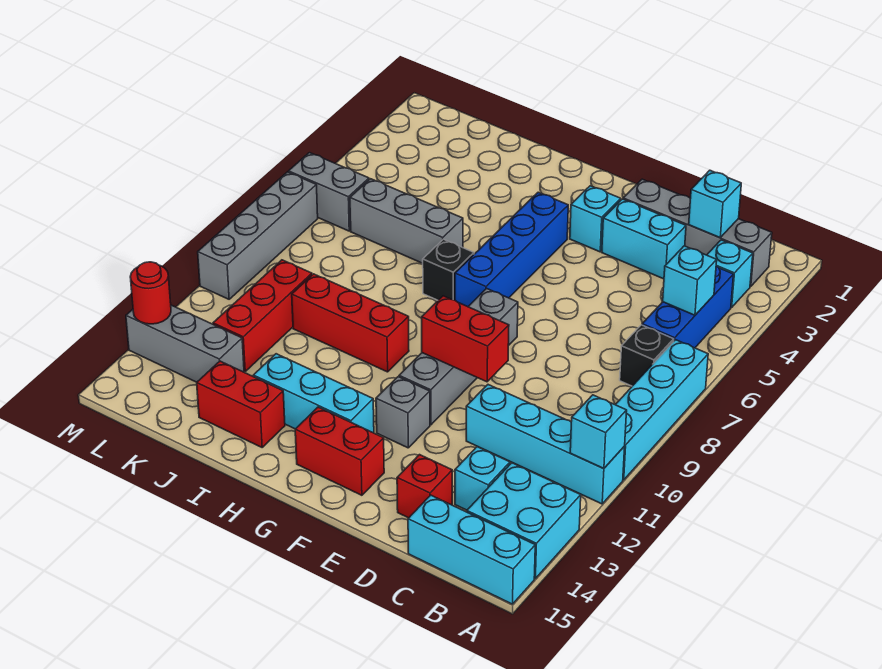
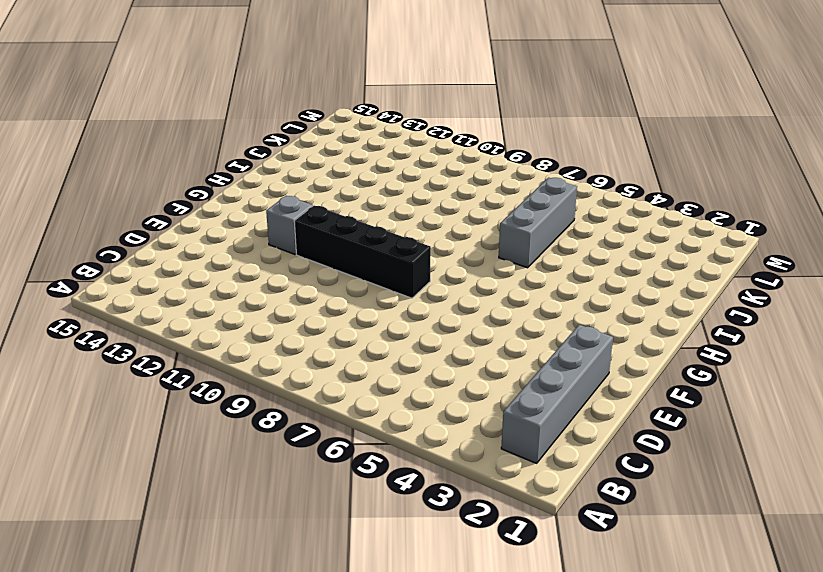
black brick F8:F11 level 1 -> grey brick F8:F11 level 1
none -> cyan brick A7:A10 level 1
none -> cyan brick A11:D11 level 1
none -> cyan brick A13:B14 level 1
none -> cyan brick A15:C15 level 1

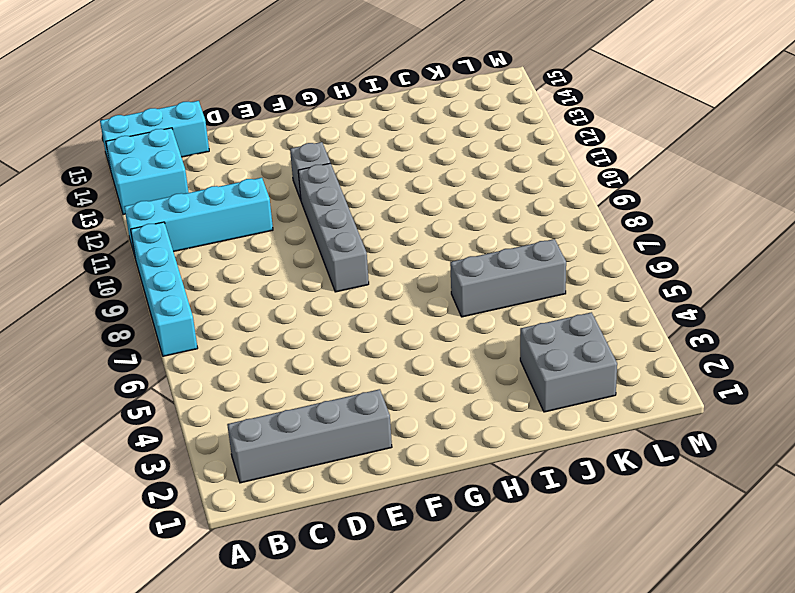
grey brick J2:K3 level 1 -> none
none -> cyan brick B3 level 1
none -> blue brick B4:B6 level 1
none -> black brick B7 level 1
none -> cyan brick C13 level 1

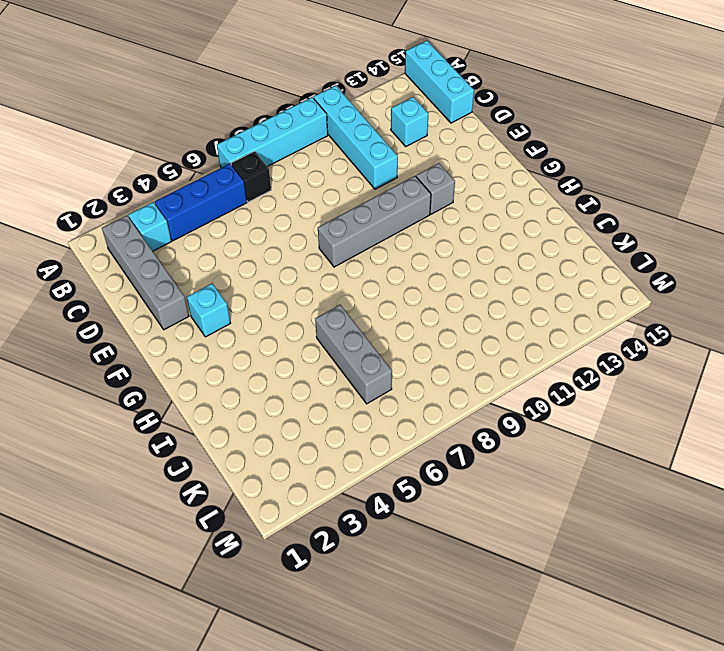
none -> cyan brick A13:B14 level 1
none -> cyan brick D3:E3 level 1
none -> red brick D14 level 1
none -> red brick F14:G14 level 1

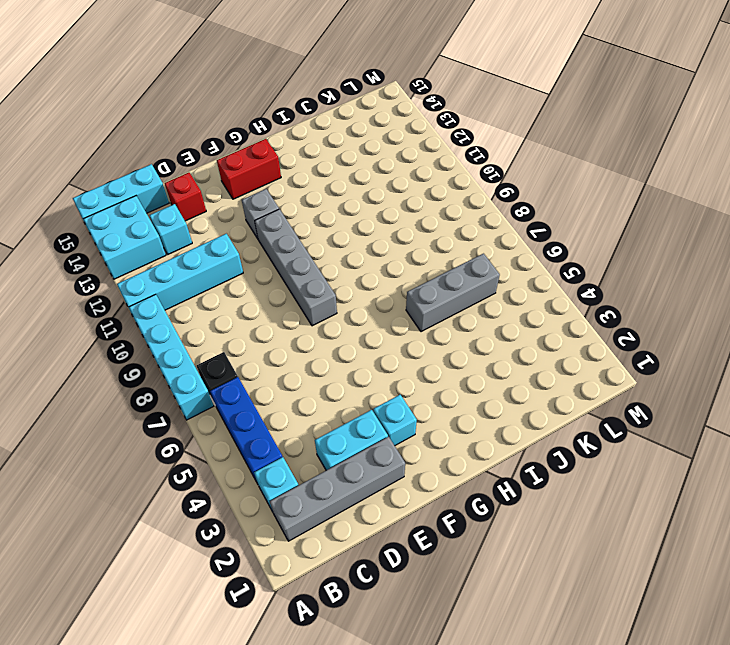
none -> blue brick G4:G7 level 1
none -> cyan brick G13:I13 level 1
none -> black brick H7 level 1
none -> red brick H10:J10 level 1

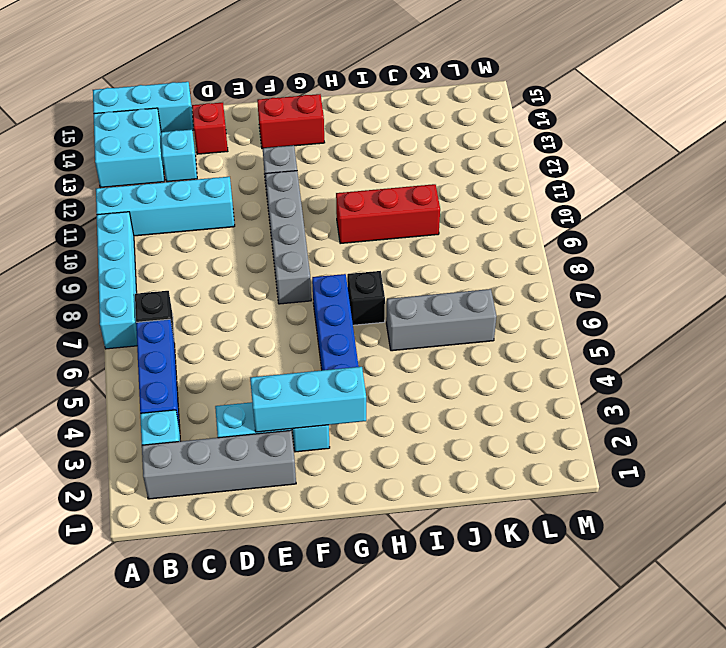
cyan brick E3:G3 level 2 -> cyan brick G13:I13 level 1
none -> red brick I14:J14 level 1
none -> red brick K10:K12 level 1
none -> grey brick K13:M13 level 1
none -> grey brick L6:M6 level 1

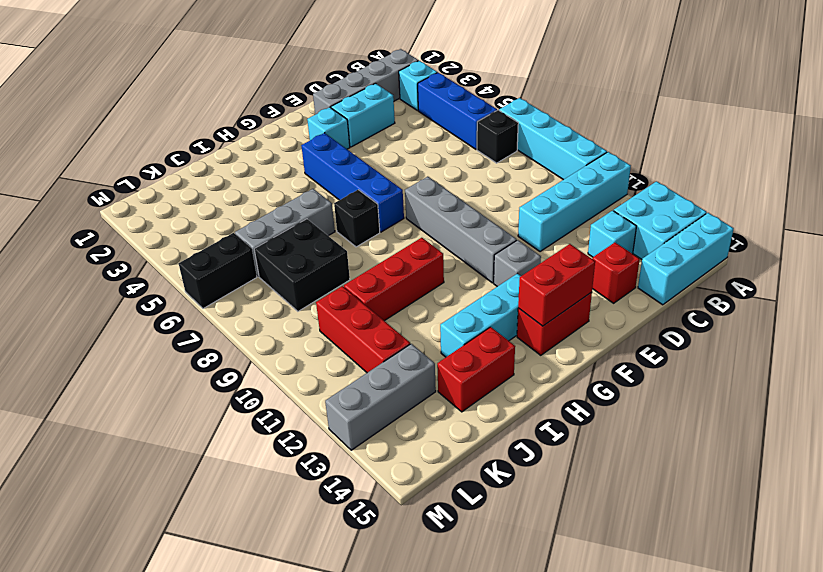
red brick F14:G14 level 2 -> red brick E10:F10 level 2
black brick J7:K8 level 1 -> none
black brick L6:M6 level 1 -> grey brick L6:M6 level 1
none -> grey brick M7:M10 level 1
none -> cyan brick A11 level 2
none -> cyan brick B5 level 2
none -> cyan brick C2 level 2

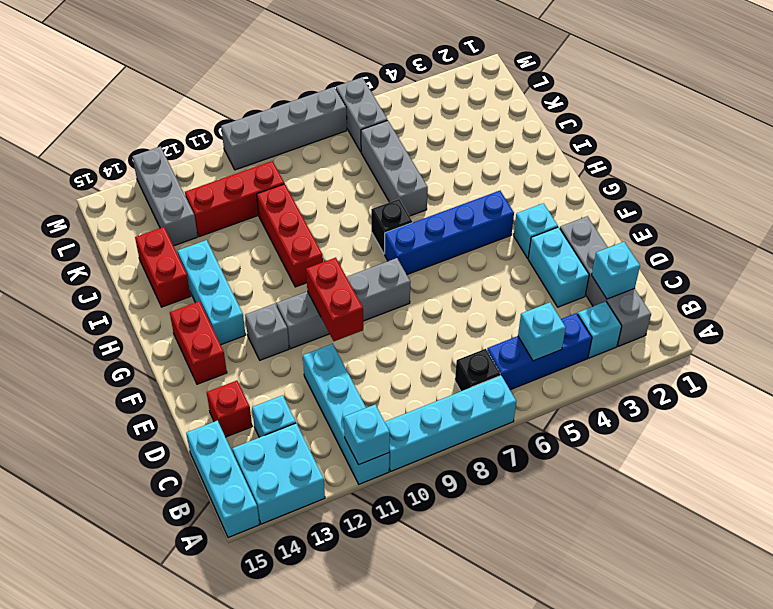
none -> red round brick M13 level 2

